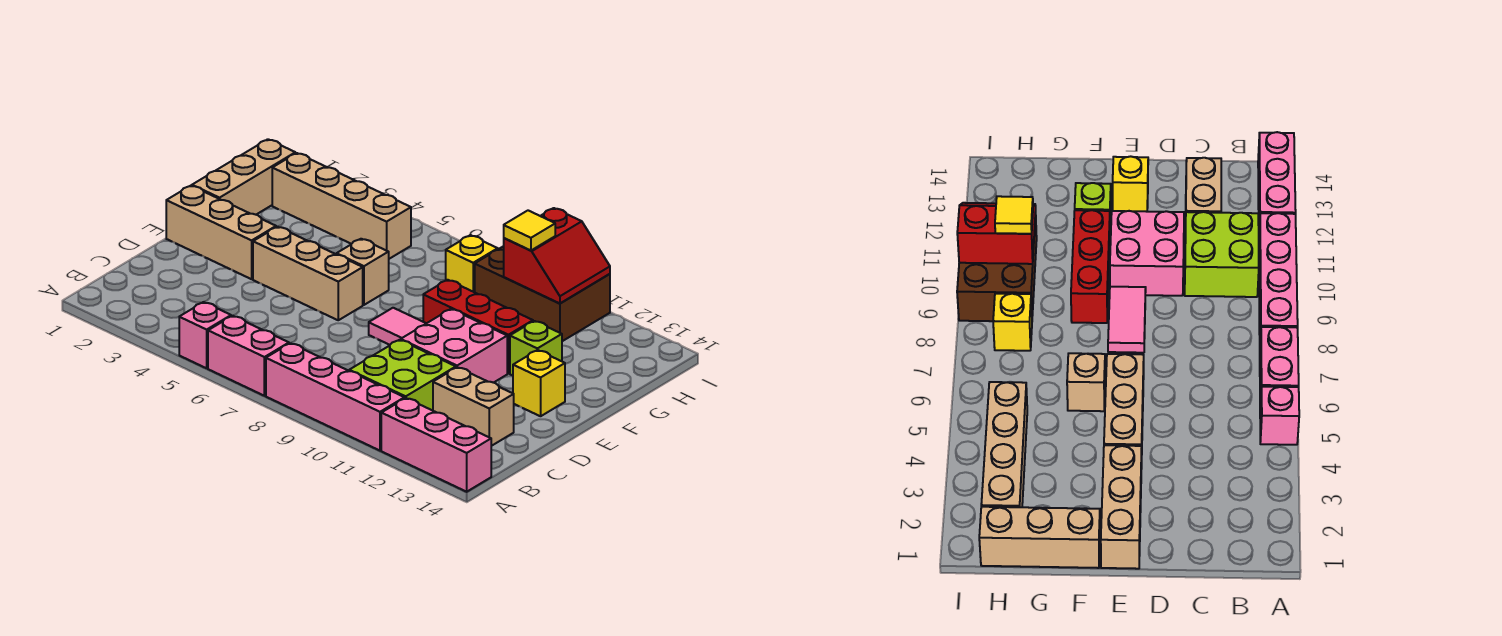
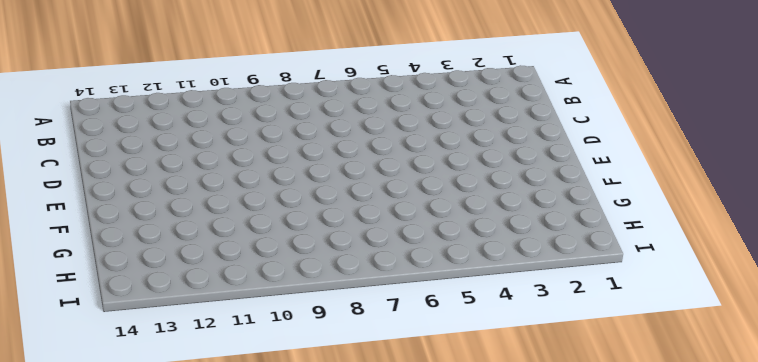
none -> pink brick A5 level 1
none -> pink brick A6:A7 level 1
none -> pink brick A8:A11 level 1

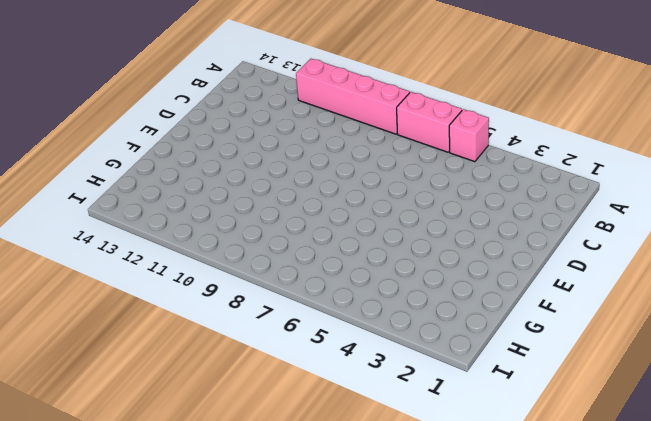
none -> pink brick A12:A14 level 1
none -> lime brick B10:C11 level 1
none -> tan brick C12:C13 level 1

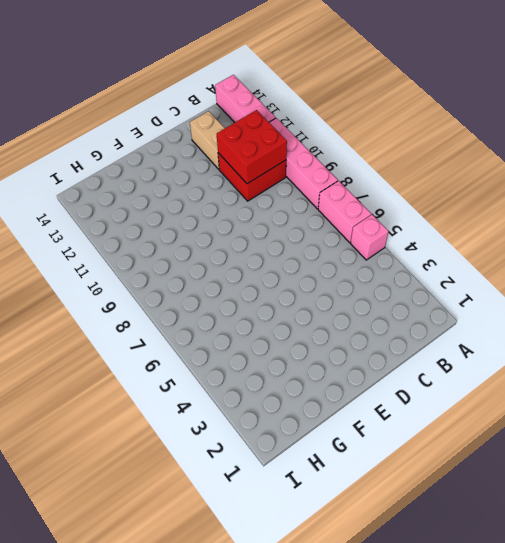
red brick B10:C11 level 1 -> lime brick B10:C11 level 1
red brick B10:C11 level 2 -> none
none -> pink brick D10:E11 level 1
none -> tan brick E1:E3 level 1
none -> tan brick E4:E6 level 1

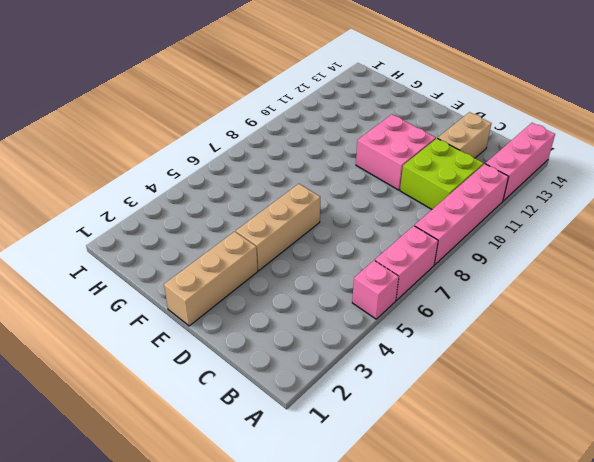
none -> pink tile E8:E9 level 1
none -> yellow brick E13 level 1
none -> tan brick F1:H1 level 1

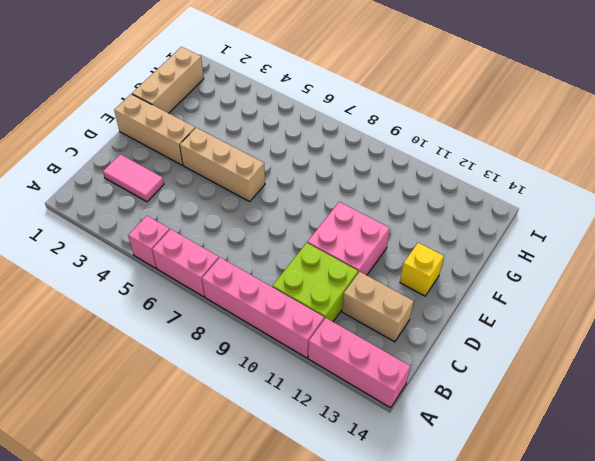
pink tile C2:C3 level 1 -> pink tile E8:E9 level 1
none -> tan brick F6 level 1
none -> red brick F9:F11 level 1
none -> lime brick F12 level 1

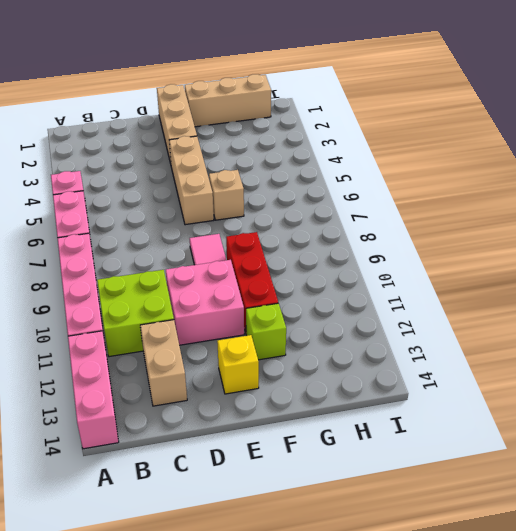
none -> tan brick H2:H5 level 1
none -> yellow brick H8 level 1
none -> brown brick H9:I11 level 1

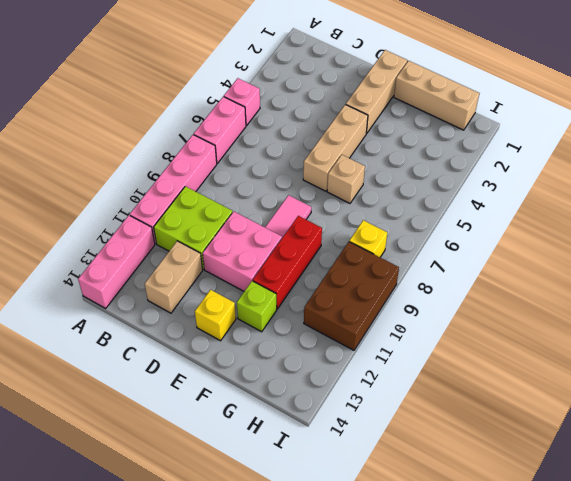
none -> tan brick H2:H5 level 1
none -> red slope H10:I11 level 2 top 10
none -> yellow tile H10 level 3

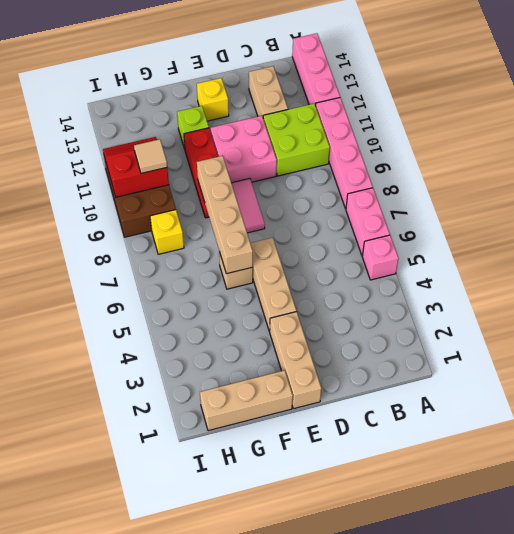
tan brick F6:F9 level 2 -> tan brick H2:H5 level 1
tan tile H10 level 3 -> yellow tile H10 level 3

